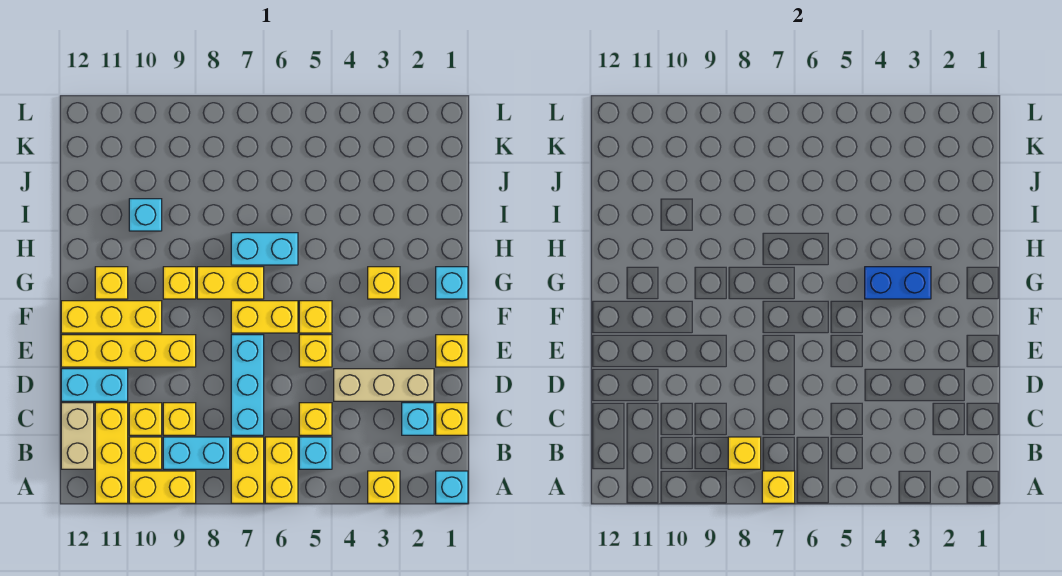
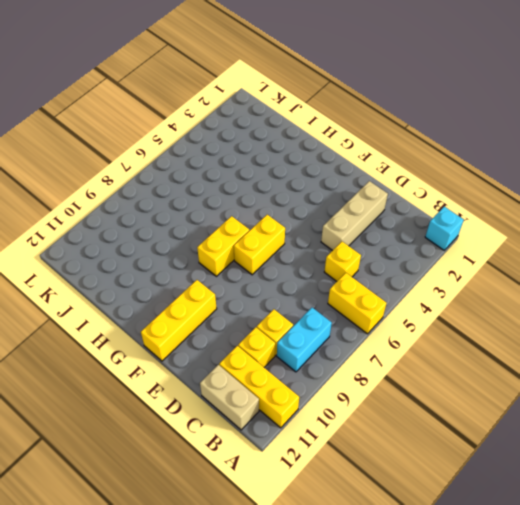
none -> yellow brick A3 level 1
none -> yellow brick A7:B7 level 1
none -> yellow brick A9:A10 level 1
none -> cyan brick B5 level 1

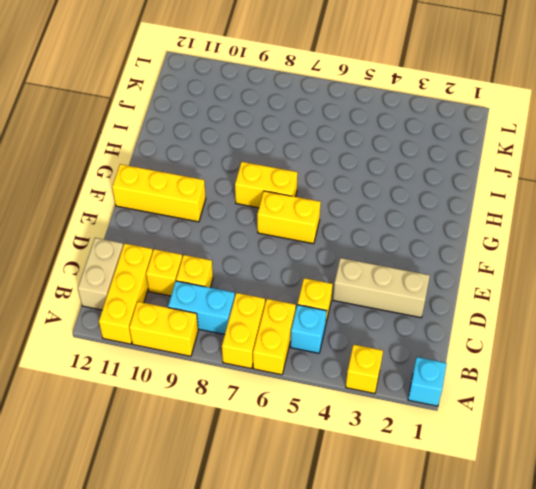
none -> yellow brick B10 level 1
none -> yellow brick C1 level 1
none -> cyan brick C2 level 1
none -> cyan brick C7:E7 level 1

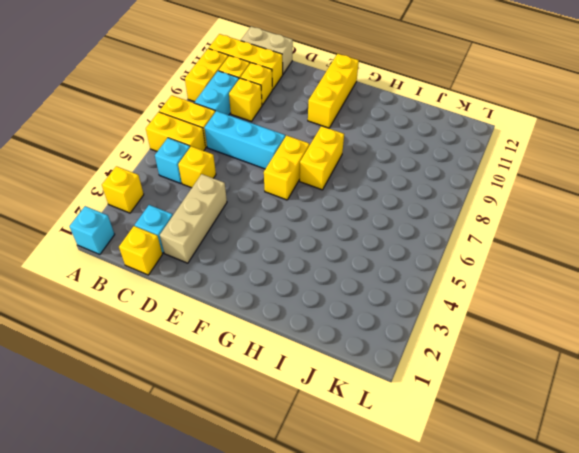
none -> cyan brick D11:D12 level 1
none -> yellow brick E1 level 1
none -> yellow brick E5 level 1
none -> yellow brick E9:E12 level 1

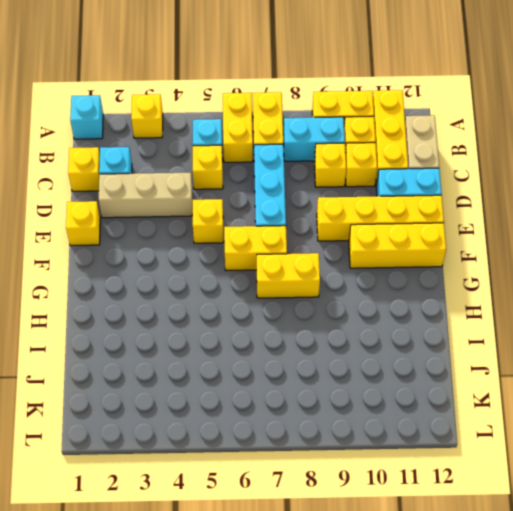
none -> yellow brick F5 level 1
none -> cyan brick G1 level 1
none -> yellow brick G3 level 1
none -> yellow brick G9 level 1

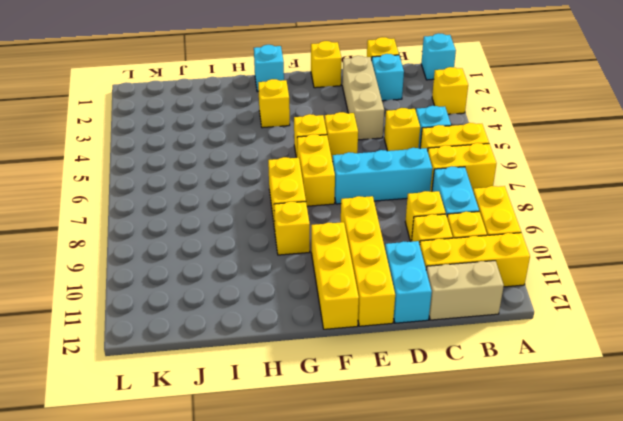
none -> yellow brick G11 level 1
none -> cyan brick H6:H7 level 1
none -> cyan brick I10 level 1
none -> yellow brick A7 level 2

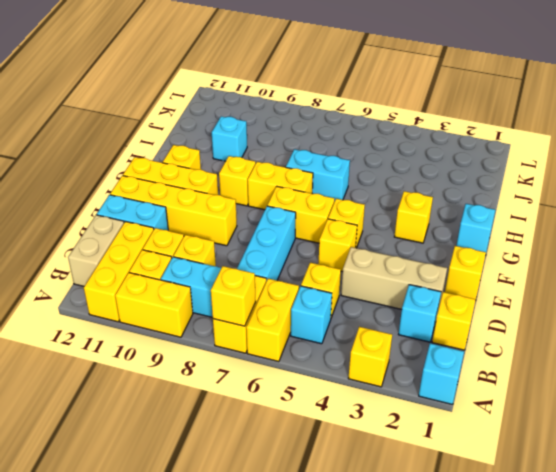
none -> yellow brick B8 level 2
none -> blue brick G3:G4 level 2

